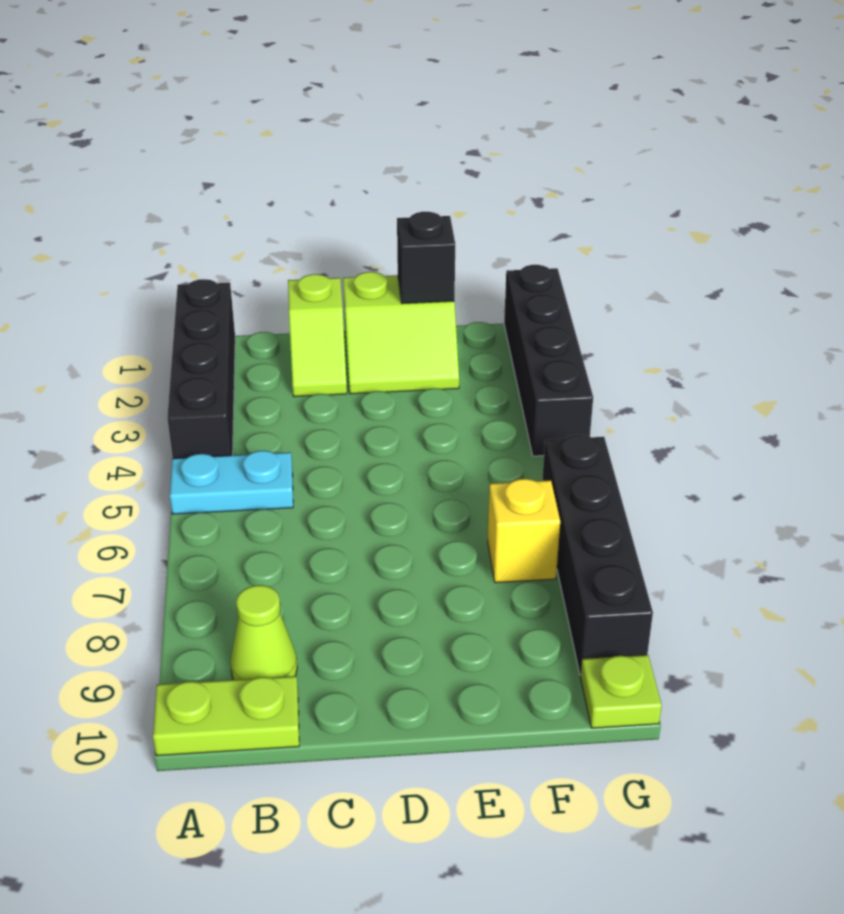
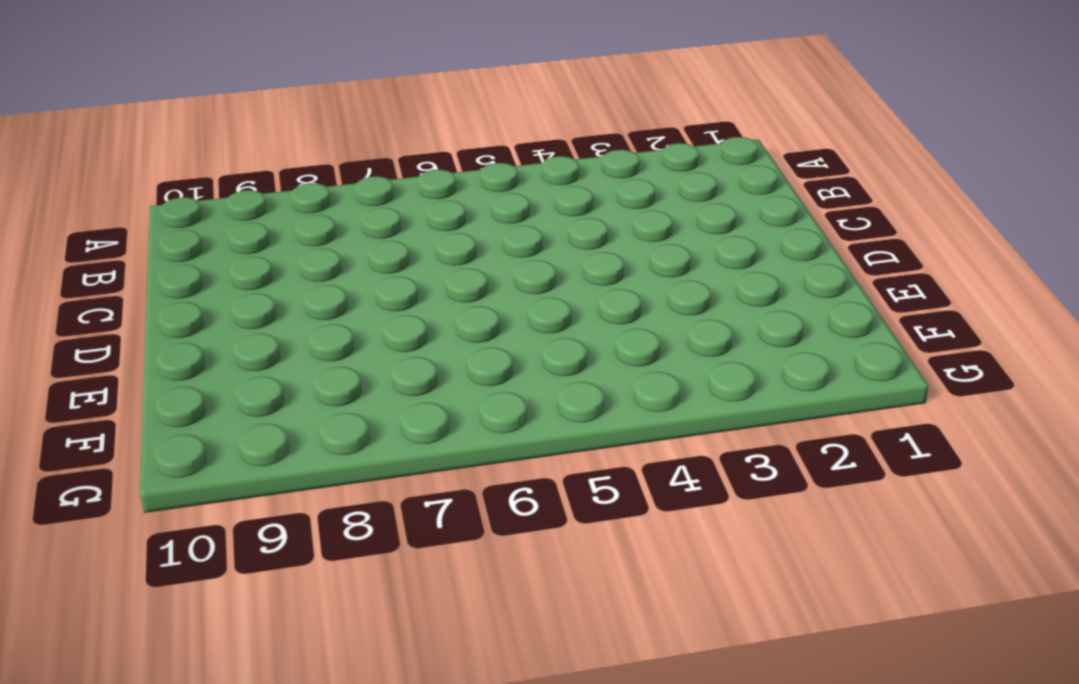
none -> black brick A1:A4 level 1
none -> cyan plate A5:B5 level 1

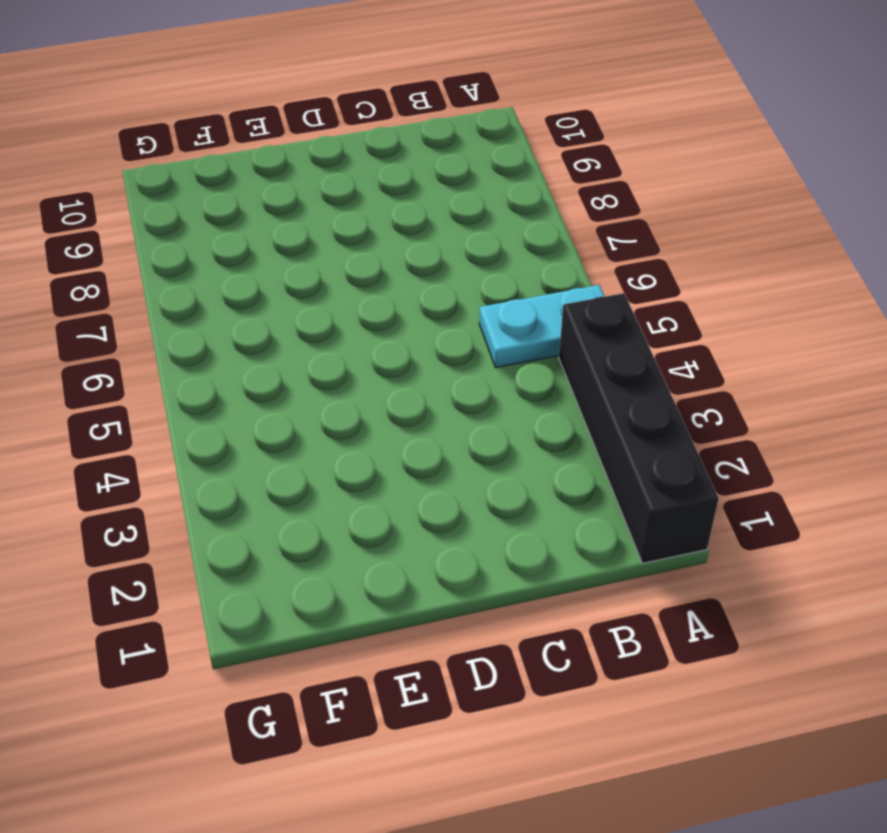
none -> lime plate A10:B10 level 1
none -> lime cone B9 level 1

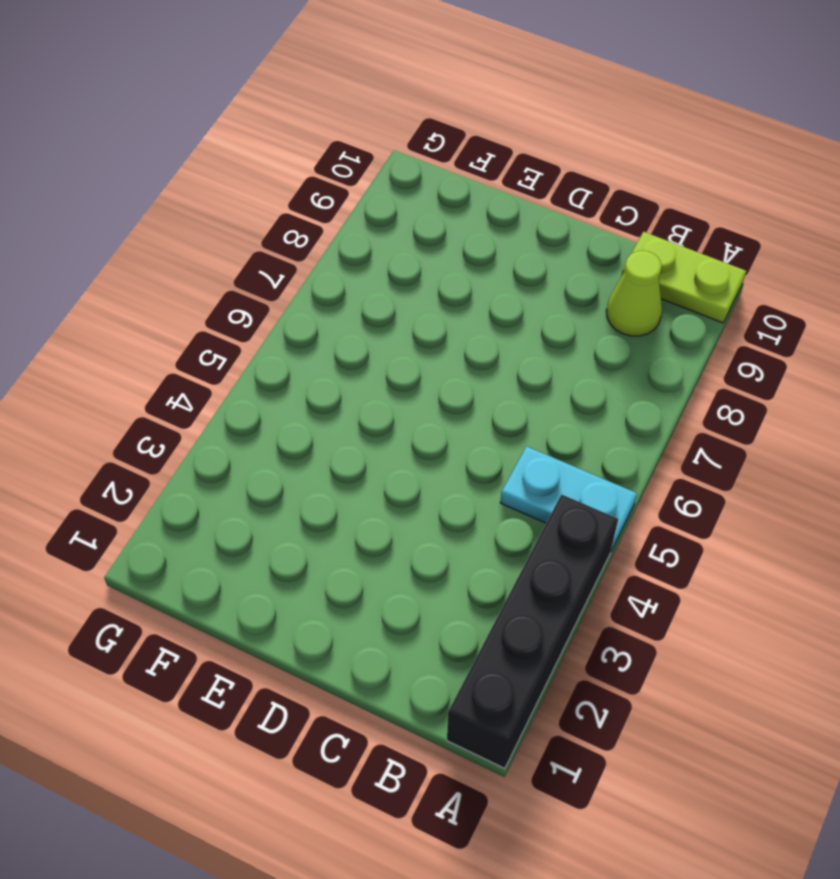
none -> lime slope C1:C2 level 1 top 1
none -> lime slope D1:E2 level 1 top 1

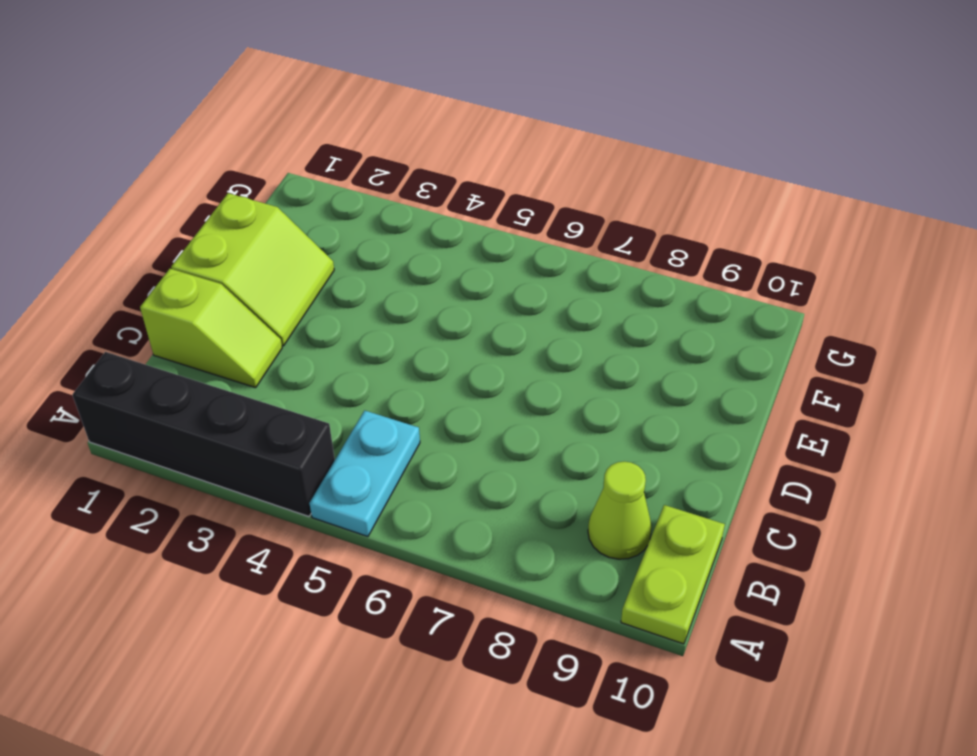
none -> yellow brick F7 level 1
none -> black brick G1:G4 level 1

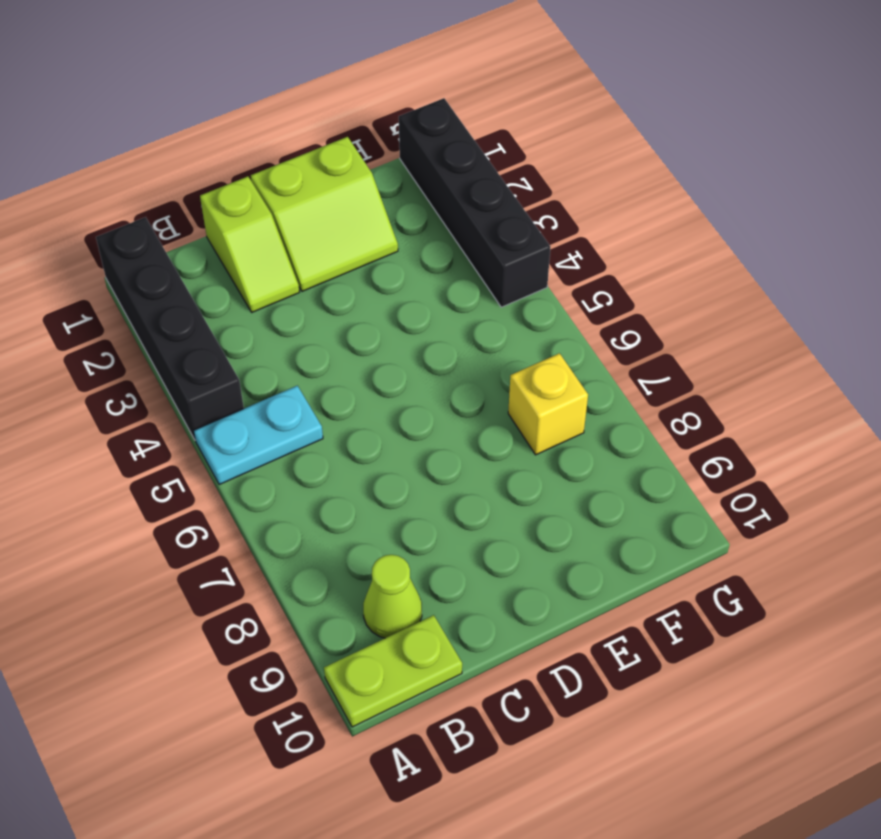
none -> black brick G6:G9 level 1
none -> lime plate G10 level 1

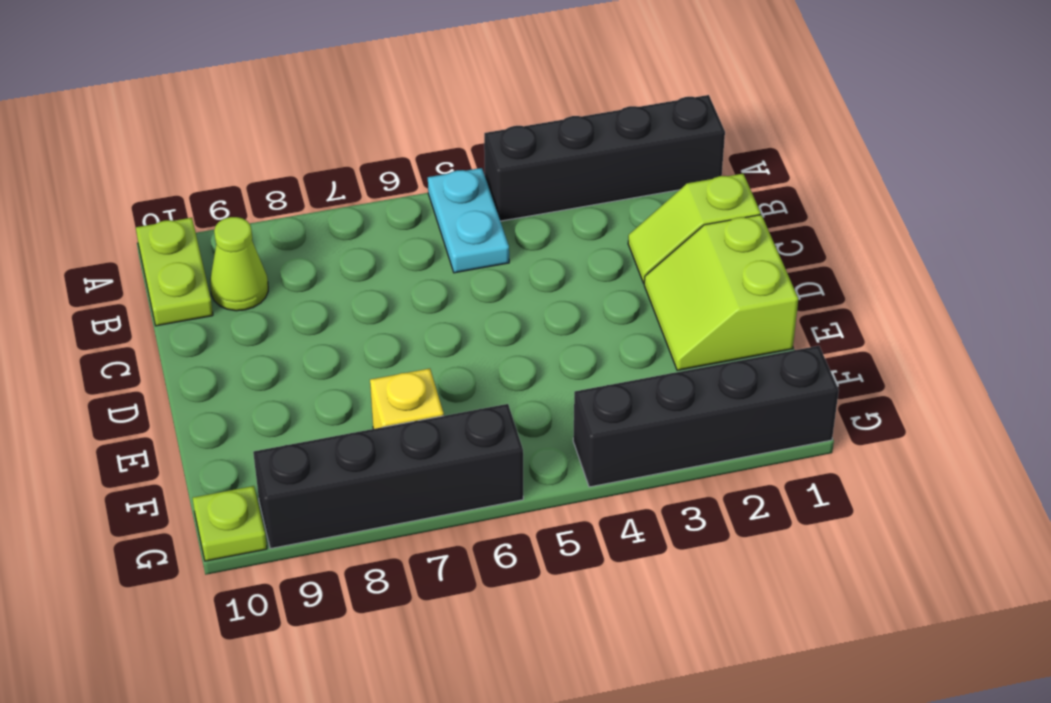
none -> black brick E1 level 2

